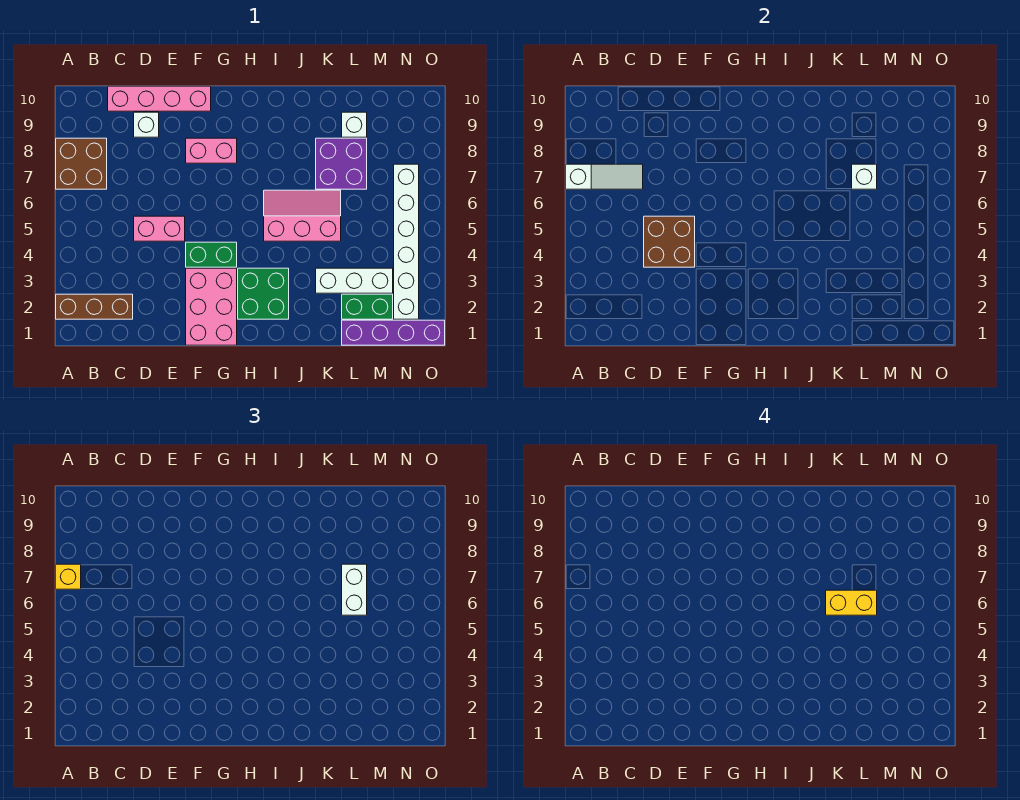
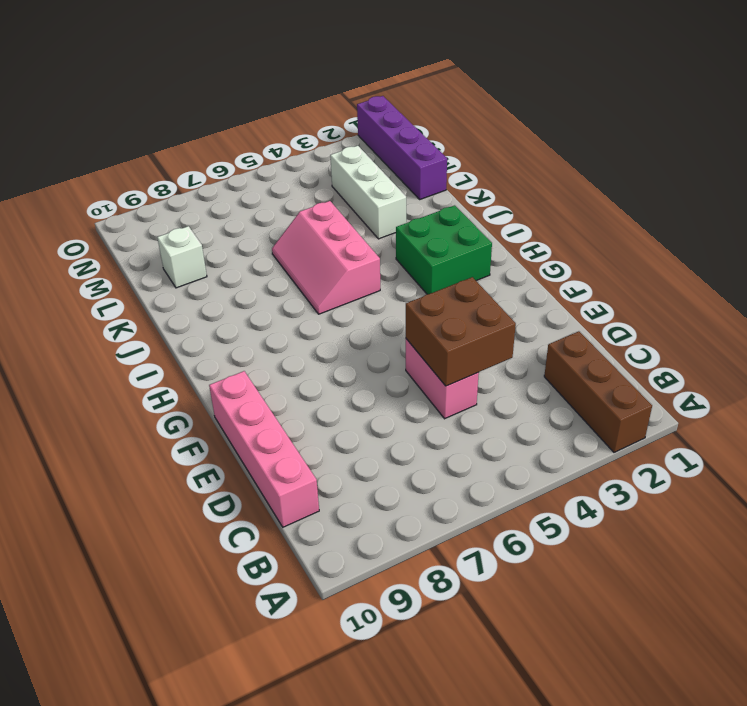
none -> brown brick A7:B8 level 1
none -> white brick D9 level 1
none -> pink brick F1:G3 level 1

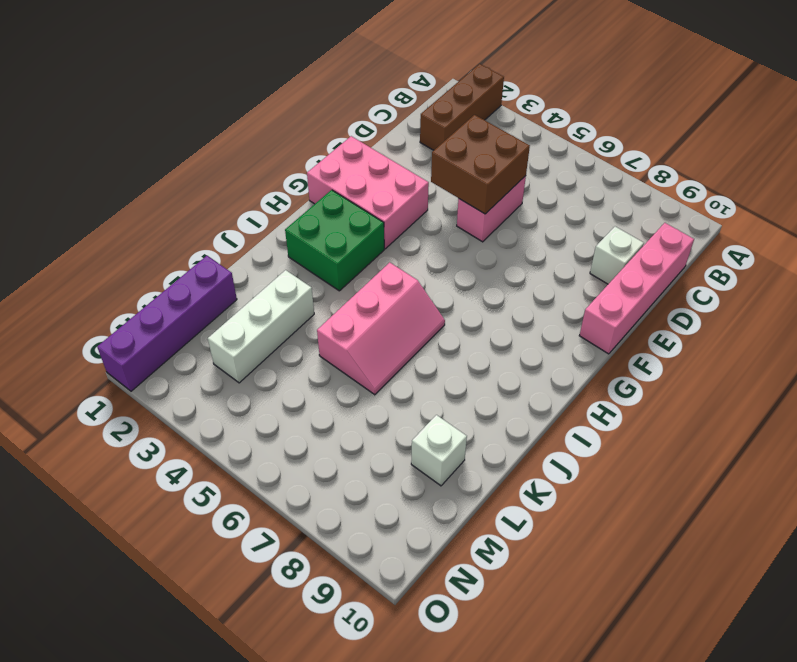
none -> brown brick A7:B8 level 1
none -> green brick F4:G4 level 1
none -> pink brick F8:G8 level 1

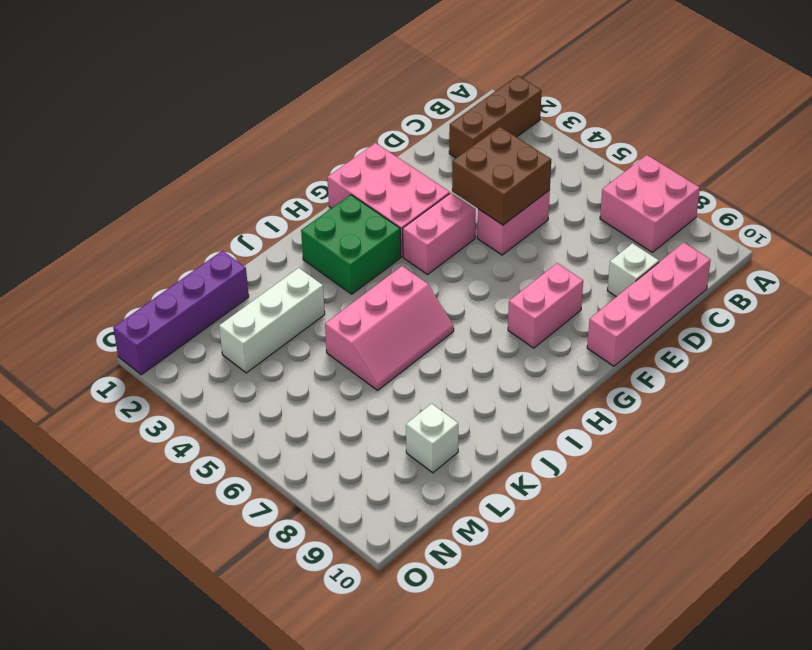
pink brick A7:B8 level 1 -> brown brick A7:B8 level 1
pink brick F4:G4 level 1 -> green brick F4:G4 level 1
none -> purple brick K7:L8 level 1
none -> green brick L2:M2 level 1
none -> white brick N2:N7 level 1

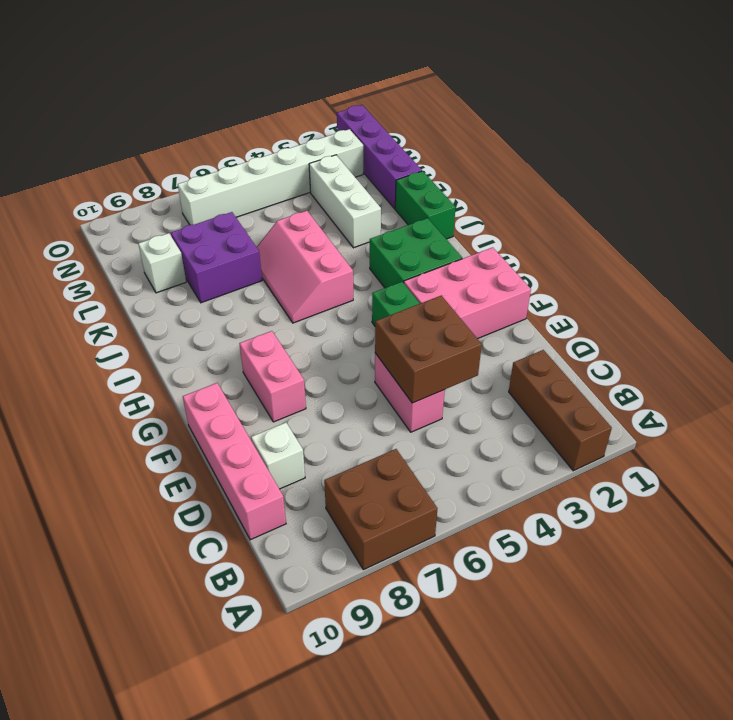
green brick J1:K1 level 1 -> green brick L2:M2 level 1
none -> white slope A7:C7 level 2 top A
none -> white brick L7 level 2
none -> yellow brick A7 level 3

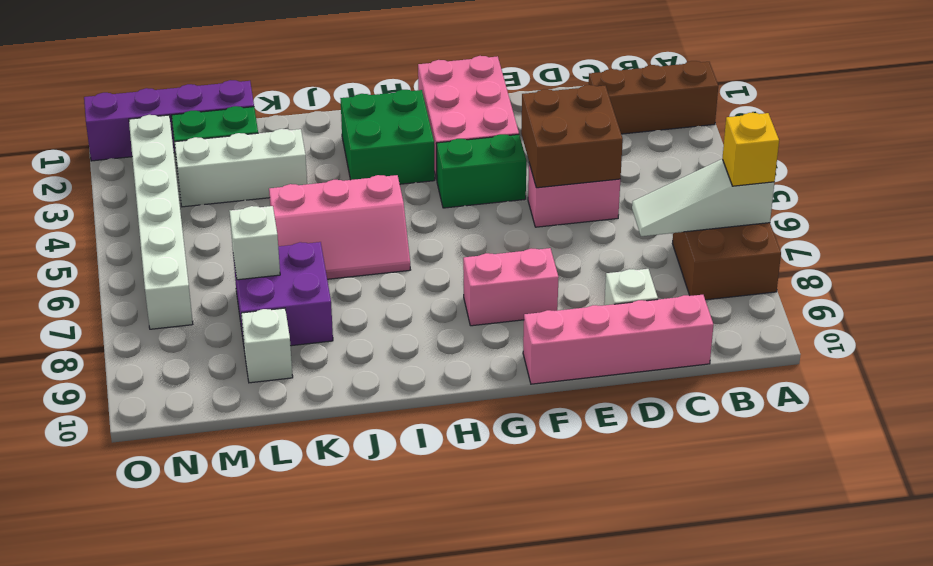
none -> white brick L6:L7 level 3
none -> yellow brick K6:L6 level 4

